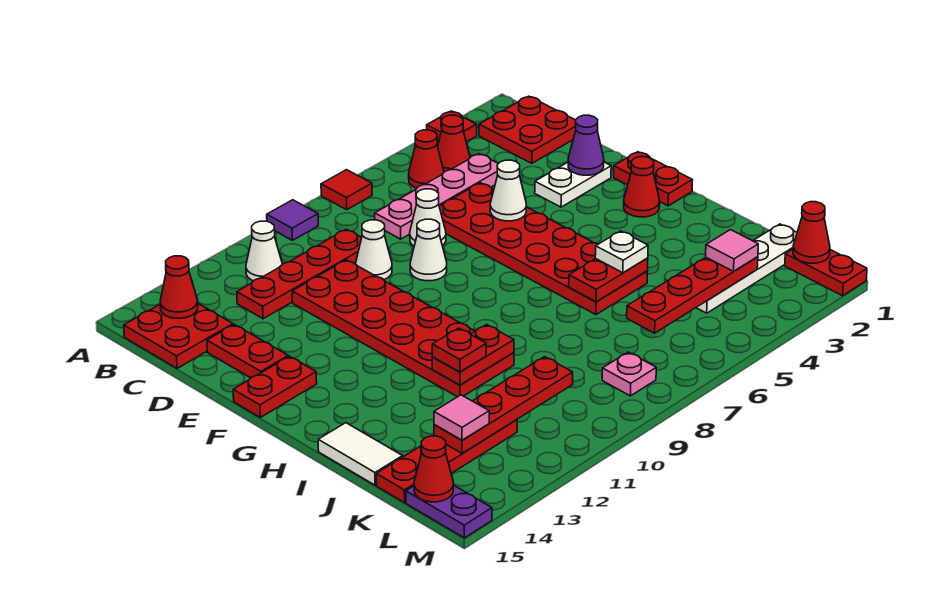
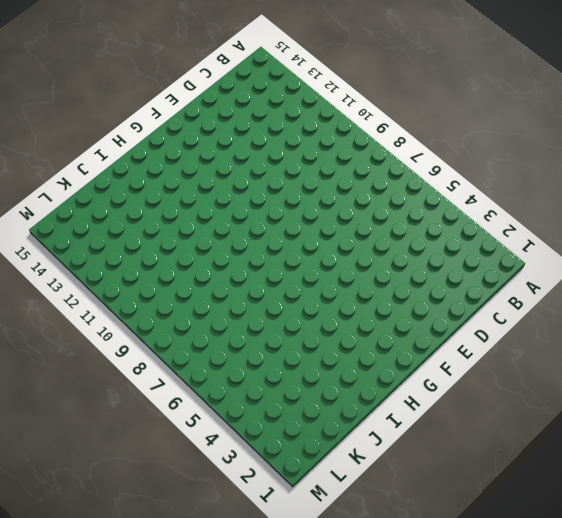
none -> red plate A3 level 1
none -> red tile A7 level 1
none -> purple tile A9 level 1
none -> red plate B1:C2 level 1

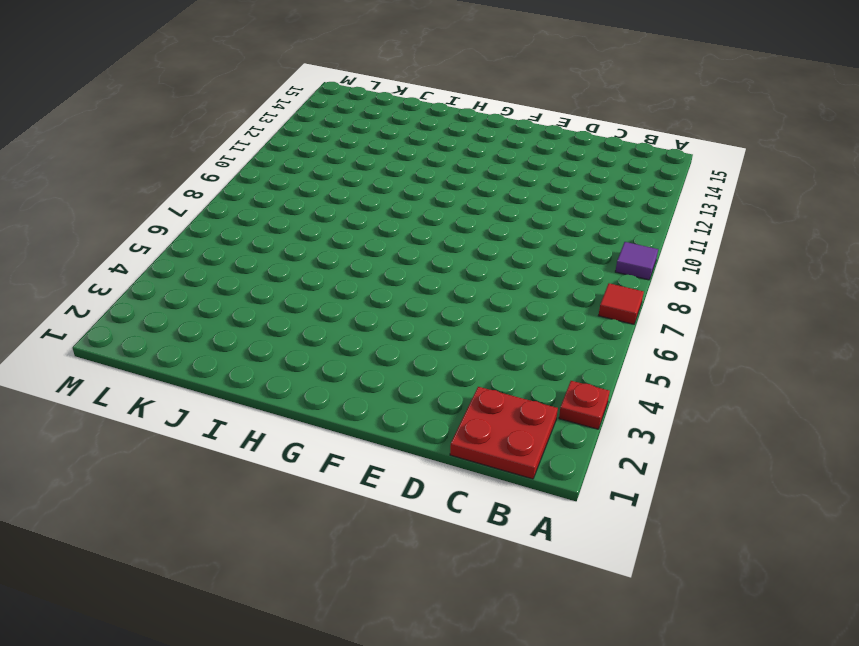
none -> red cone B4 level 1
none -> red cone B5 level 1
none -> white cone B11 level 1
none -> red plate B14:C15 level 1

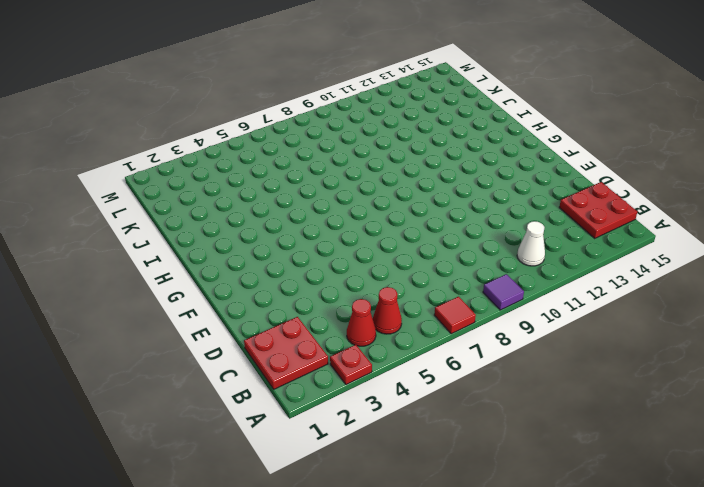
none -> pink plate C4:C7 level 1
none -> red plate C9:C12 level 1
none -> red plate D5:I6 level 1
none -> white cone D7 level 1

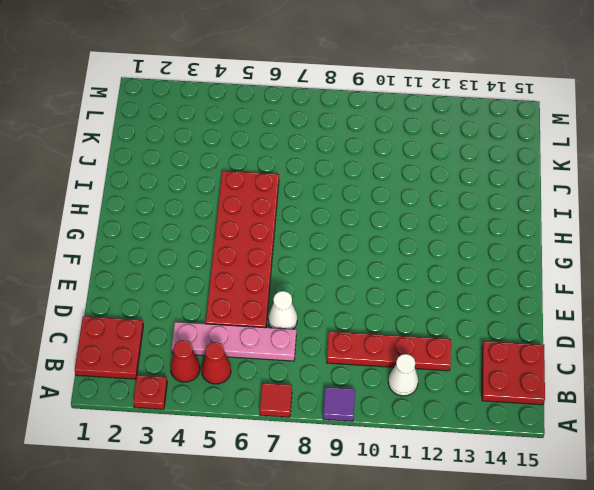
none -> white cone D9 level 1
none -> red plate D10:I11 level 1
none -> red plate D14:E14 level 1
none -> white plate E2:E3 level 1

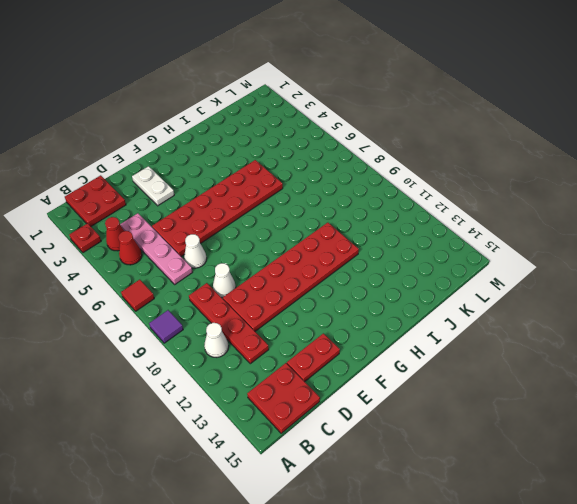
none -> white cone E8 level 1
none -> red plate F1:G1 level 1
none -> red plate F14:F15 level 1
none -> red cone G2 level 1

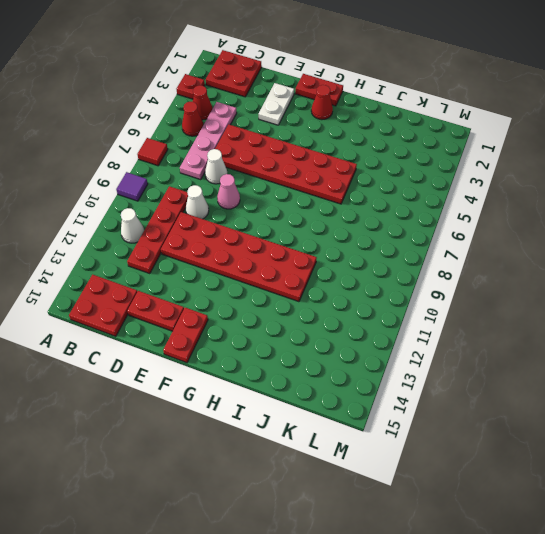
pink cone E8 level 1 -> white cone E8 level 1
none -> white tile I15:J15 level 1
none -> white plate K1:K4 level 1
none -> red plate K12:K15 level 1
none -> red plate L1:M1 level 1

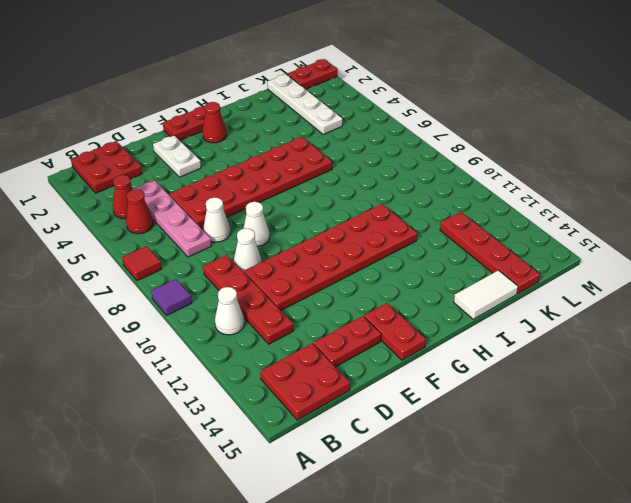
none -> red plate A3 level 1
none -> pink plate L8 level 1
none -> purple plate L15:M15 level 1
none -> red cone B14 level 2

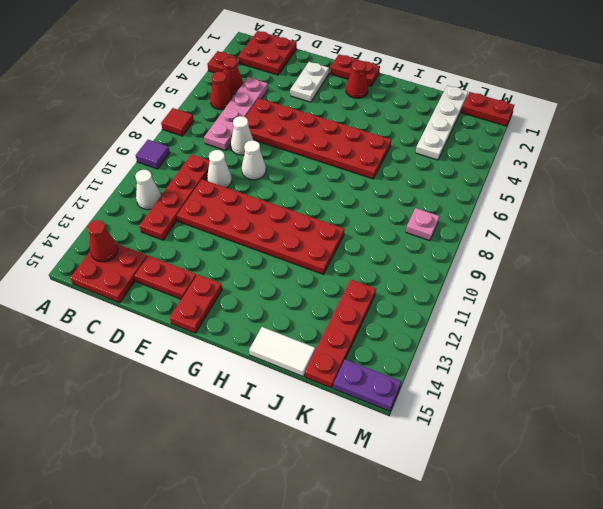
none -> purple cone E2 level 2
none -> white cone E5 level 2
none -> red plate I5:I6 level 2
none -> red plate I10:I11 level 2

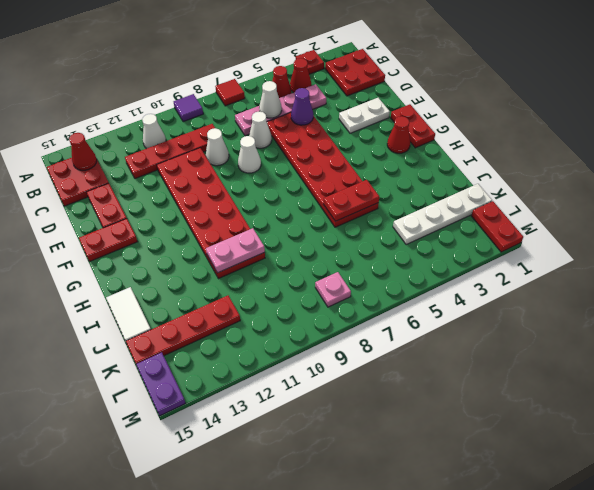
white cone C6 level 2 -> white cone E5 level 2
purple cone D5 level 2 -> purple cone E2 level 2
pink plate I10:I11 level 2 -> red plate I10:I11 level 2
none -> red plate K3:K6 level 2
none -> red plate K10:K13 level 2
none -> red cone L1 level 2
none -> red cone L15 level 2

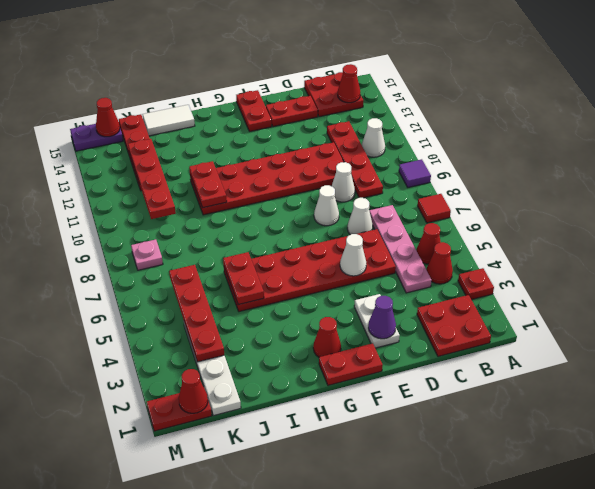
none -> white plate I5 level 3
none -> red plate I11 level 3
none -> pink tile K3 level 3
none -> pink tile K13 level 3

